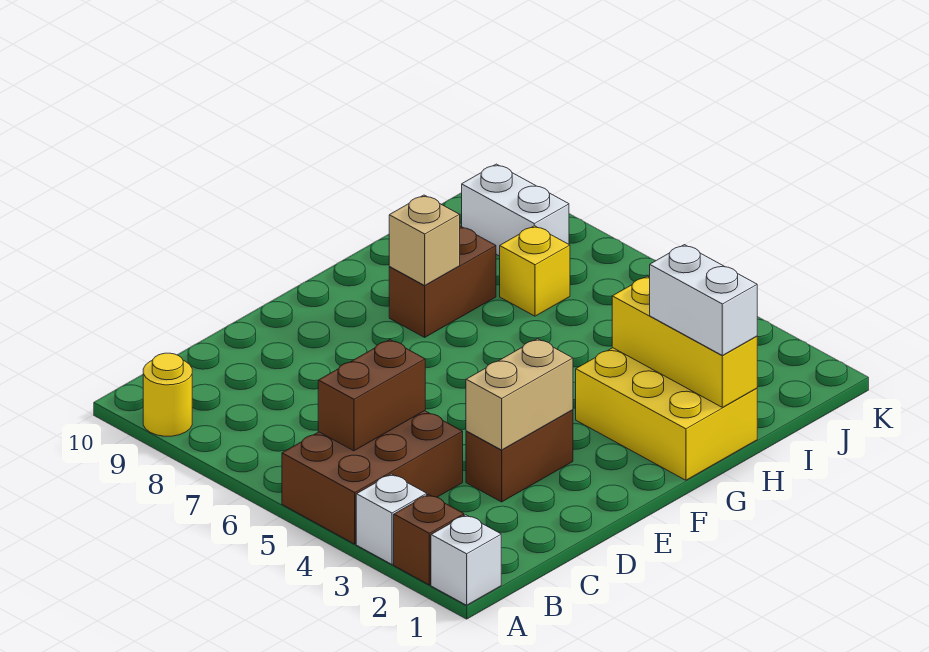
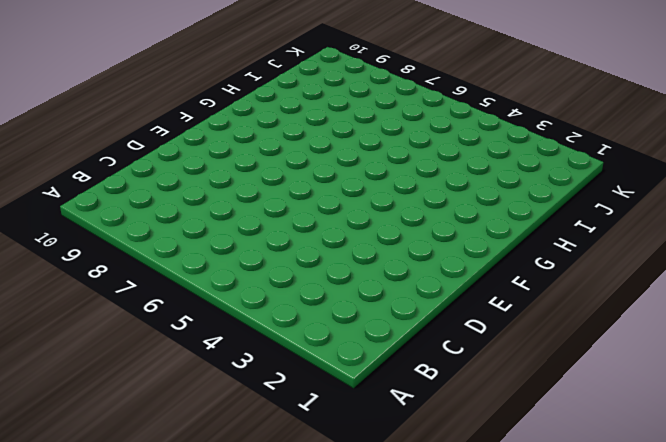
none -> white brick A1 level 1
none -> brown brick A2 level 1
none -> white brick A3 level 1

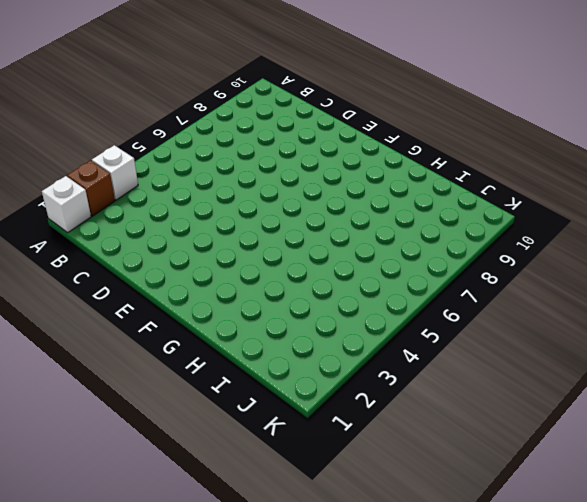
none -> brown brick A4:C5 level 1
none -> yellow round brick A9 level 1
none -> brown brick D3:E3 level 1

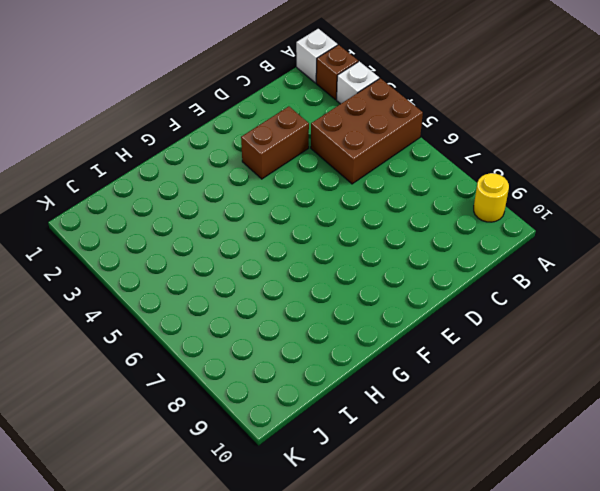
none -> yellow brick G1:H3 level 1
none -> brown brick G8:H8 level 1
none -> yellow brick I7 level 1

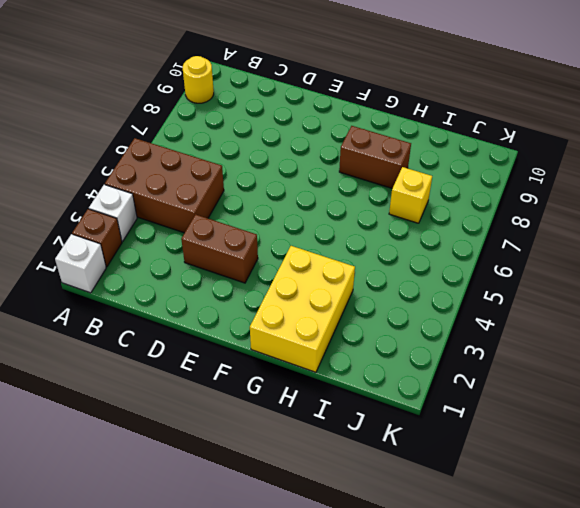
none -> white brick J8:J9 level 1
none -> brown brick B5:C5 level 2
none -> tan brick D3:E3 level 2

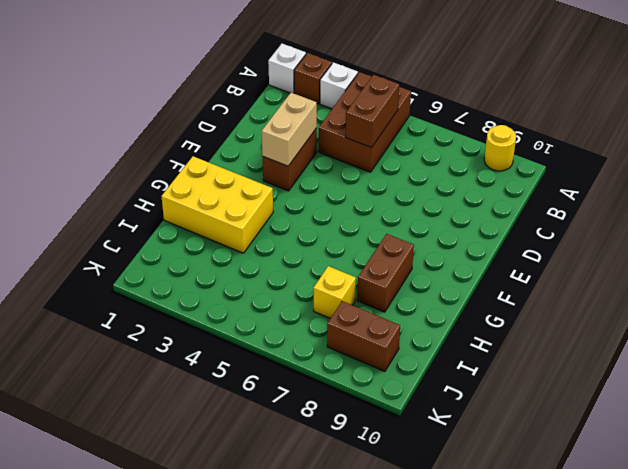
brown brick J8:J9 level 1 -> white brick J8:J9 level 1
none -> tan brick G8 level 2
none -> yellow brick H1:H3 level 2
none -> white brick H1:H2 level 3

